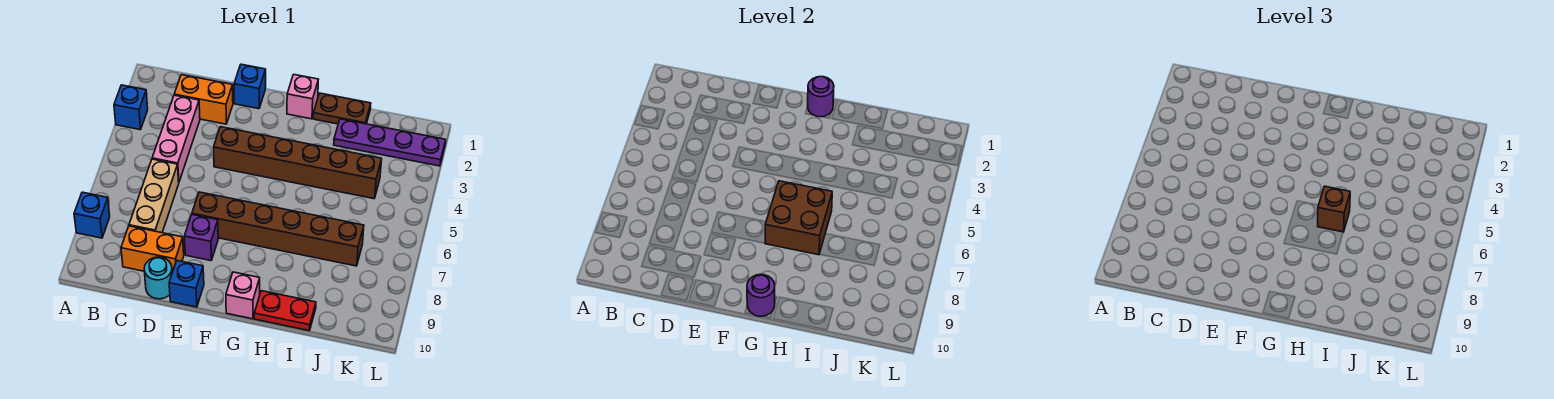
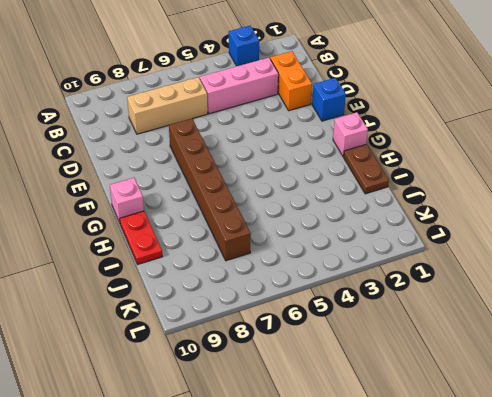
none -> blue brick A8 level 1
none -> orange brick C9:D9 level 1
none -> cyan round brick D10 level 1

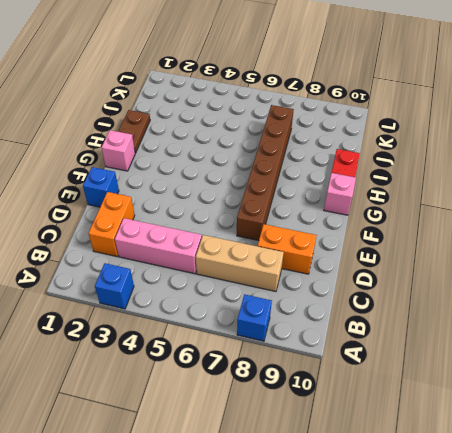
orange brick D8:D9 level 1 -> orange brick C9:D9 level 1
none -> cyan round brick D10 level 1
none -> brown brick E4:J4 level 1
none -> purple brick E8 level 1

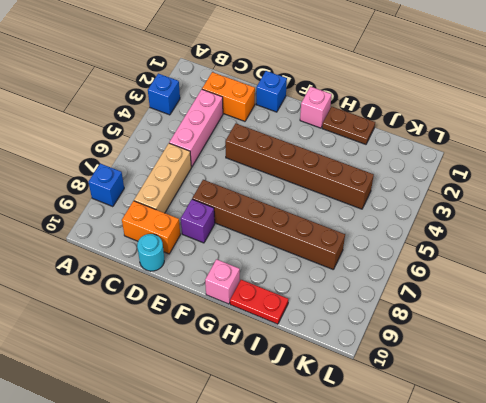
none -> blue brick E10 level 1
none -> purple plate I2:L2 level 1
none -> purple round brick G1 level 2

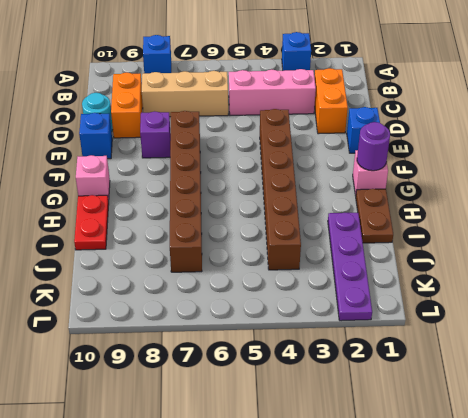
none -> brown brick G6:H7 level 2
none -> purple round brick G10 level 2
none -> brown brick H6 level 3

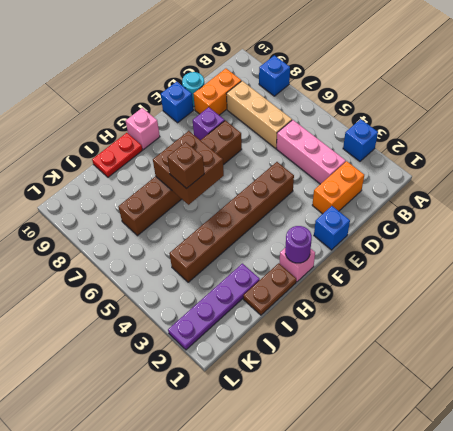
none -> purple round brick G10 level 2

